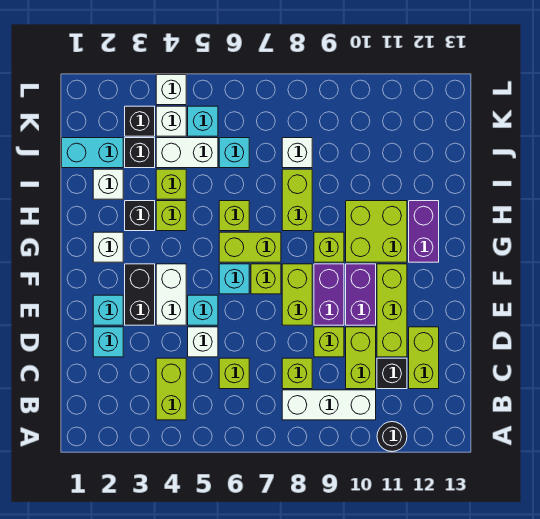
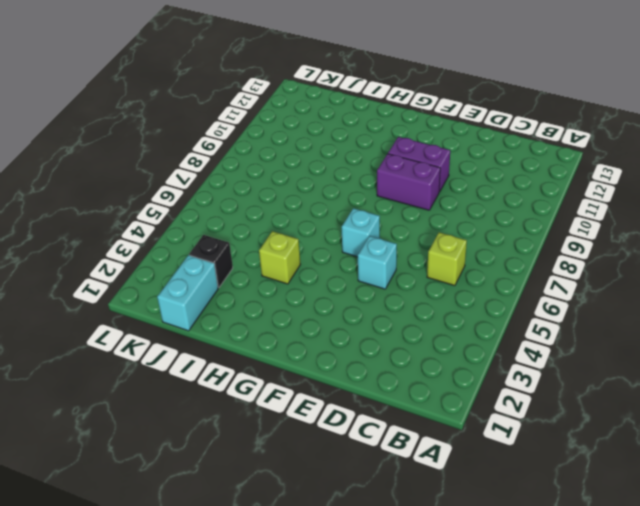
none -> black round brick A11 level 1
none -> lime brick B4:C4 level 1
none -> white brick B8:B10 level 1
none -> lime brick C8 level 1

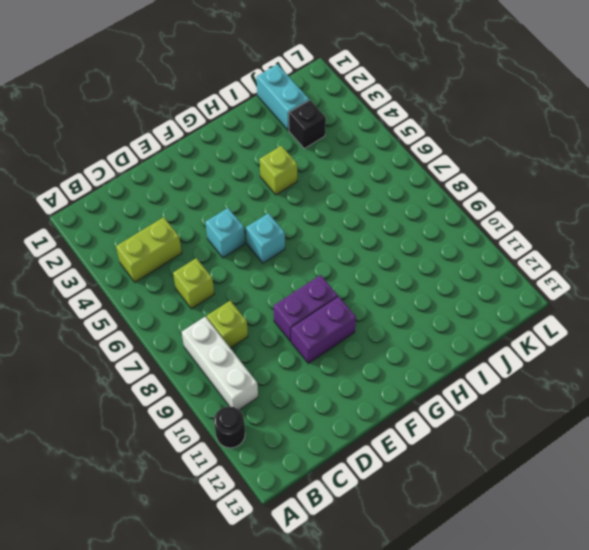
none -> lime brick C10:D10 level 1
none -> black brick C11 level 1
none -> lime brick C12:D12 level 1
none -> cyan brick D2 level 1

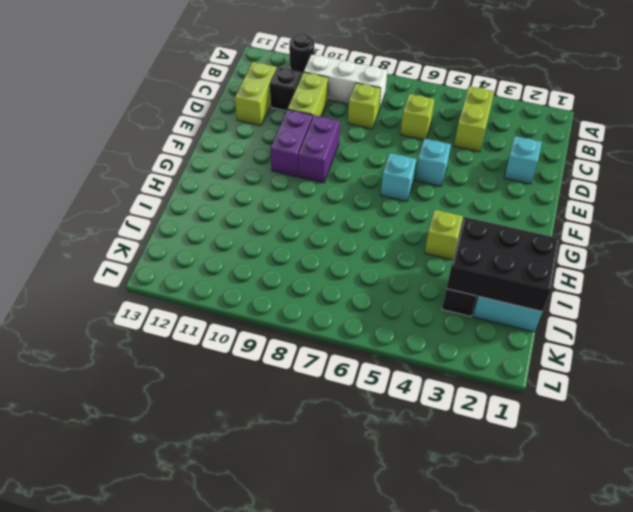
black brick I1:J3 level 2 -> none
none -> white brick D5 level 1
none -> lime brick D9 level 1
none -> lime brick D11:F11 level 1
none -> cyan brick E2 level 1

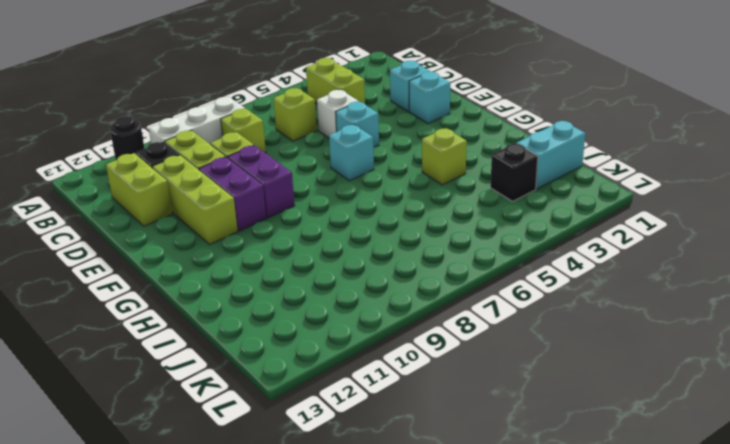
none -> black brick E3:F3 level 1
none -> white brick E4:F4 level 1
none -> lime brick E8:F8 level 1
none -> lime brick F7 level 1

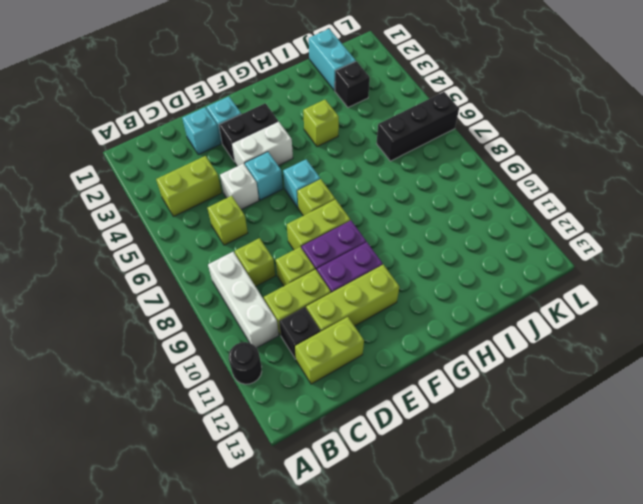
black brick J6:L6 level 1 -> cyan brick J6 level 1
none -> white brick G2 level 1
none -> lime brick G6:G7 level 1
none -> lime brick G9 level 1
none -> lime brick G10:H11 level 1

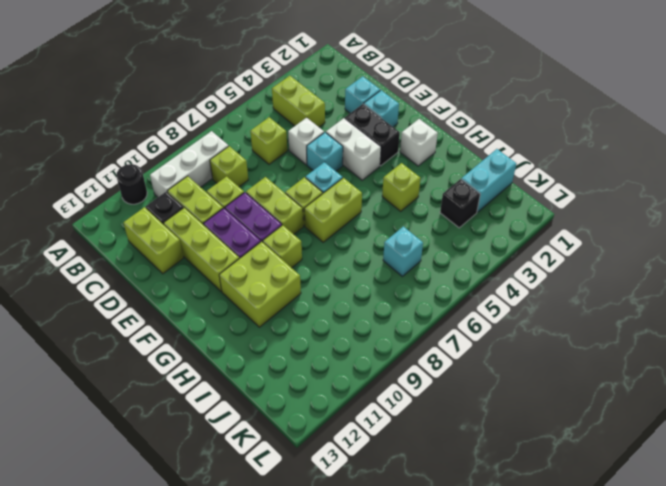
none -> purple brick G12:H12 level 1
none -> black brick H3 level 1
none -> lime brick H6 level 1
none -> lime brick H8:I8 level 1

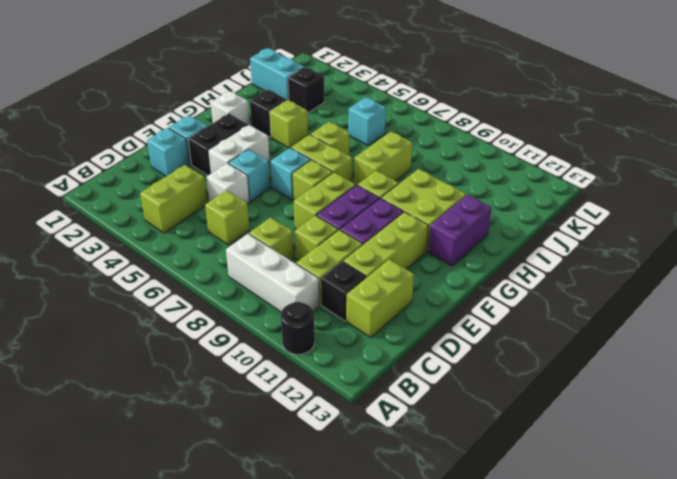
none -> white brick I2 level 1
none -> lime brick I4 level 1
none -> white brick J4:J5 level 1
none -> white brick J8 level 1

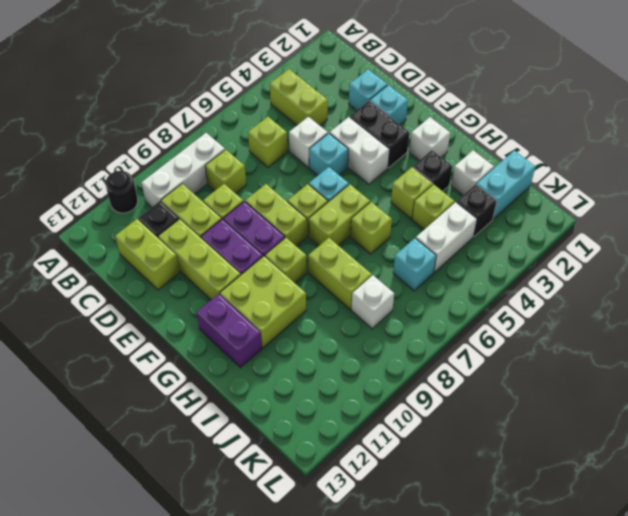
none -> black brick K3 level 1
none -> white brick K4 level 1
none -> cyan brick K5 level 1
none -> white brick L4 level 1

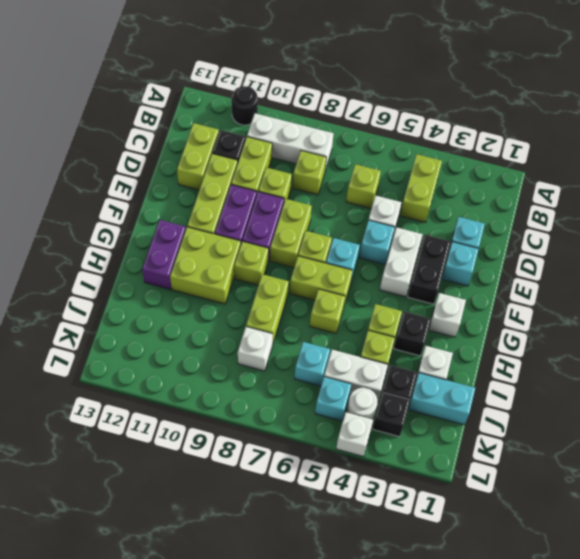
white round brick K4 level 1 -> white brick K4 level 1

